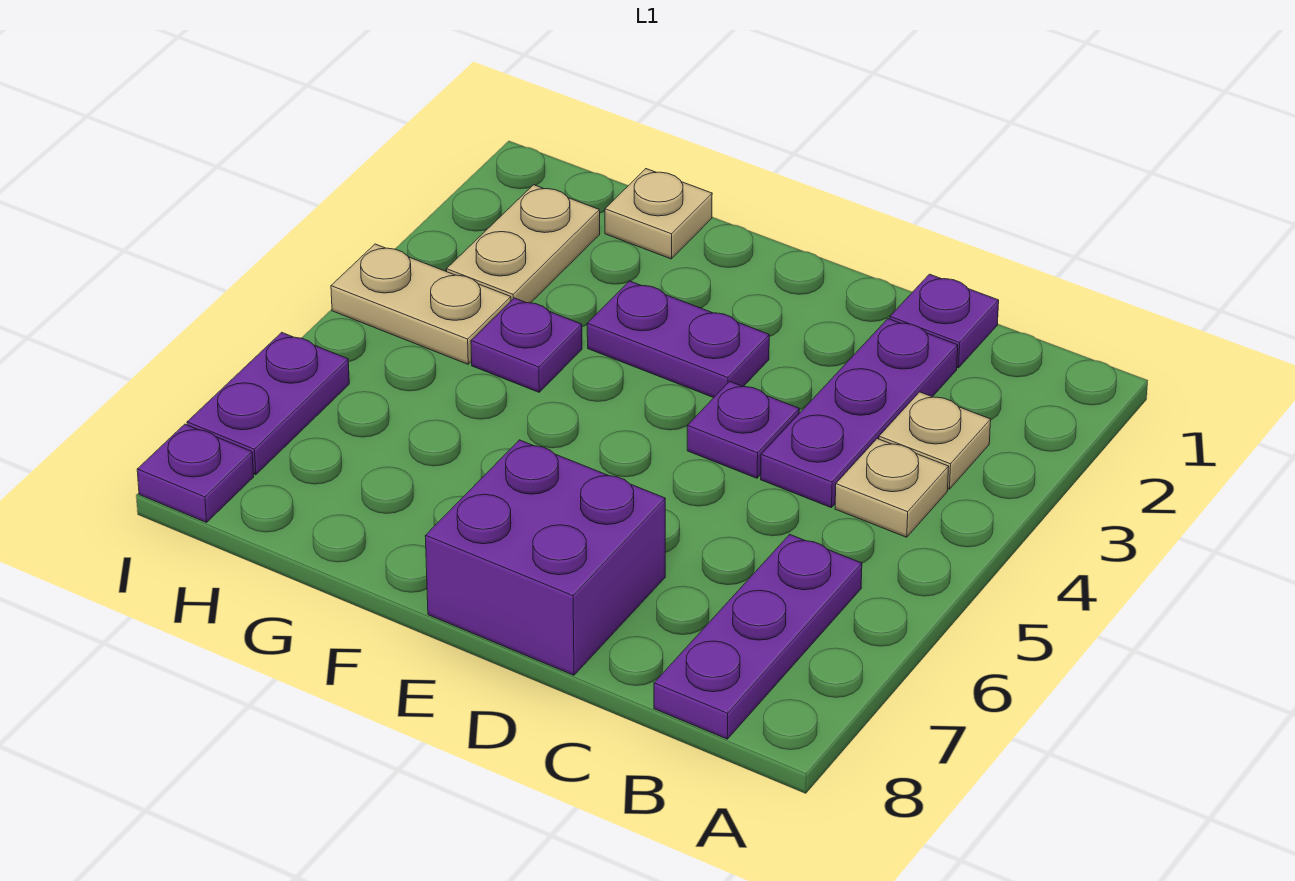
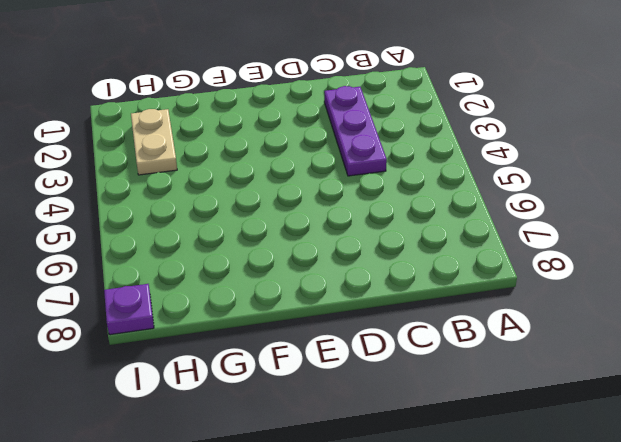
none -> tan plate B3 level 1
none -> tan plate B4 level 1
none -> purple plate B6:B8 level 1

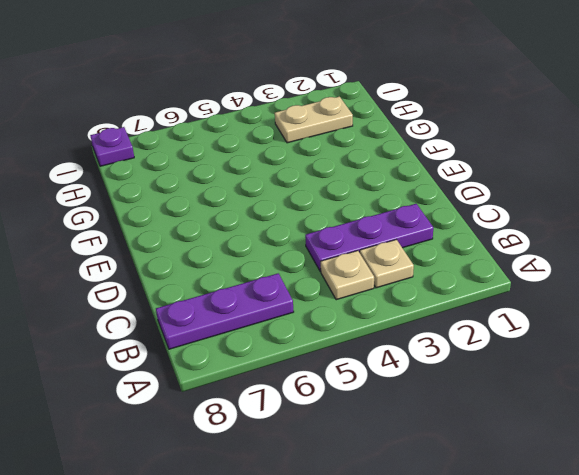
none -> purple plate C1 level 1
none -> purple plate D4 level 1
none -> purple brick D7:E8 level 1

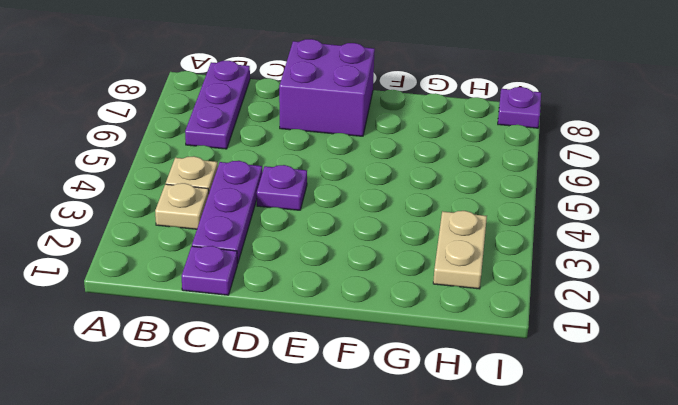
none -> purple plate E3:F3 level 1
none -> tan plate G1 level 1
none -> purple plate G4 level 1

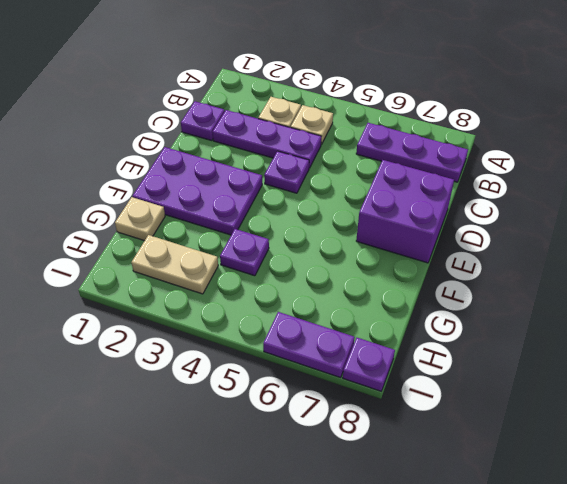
purple plate E1:F3 level 1 -> purple plate E3:F3 level 1
none -> tan plate H4:I4 level 1

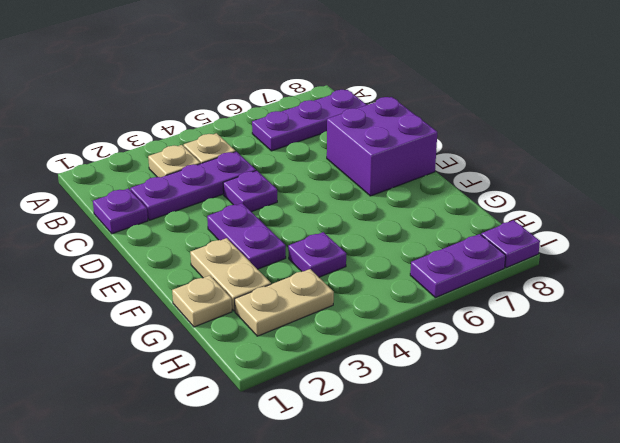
tan plate F2:G2 level 1 -> tan plate H4:I4 level 1

